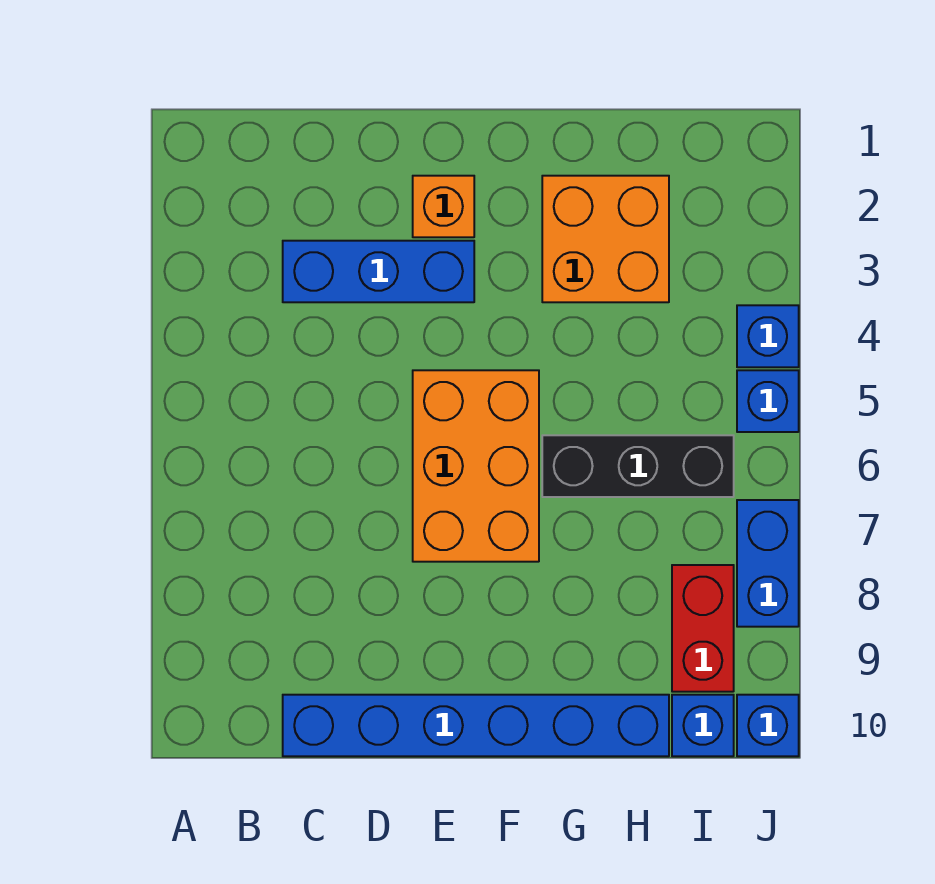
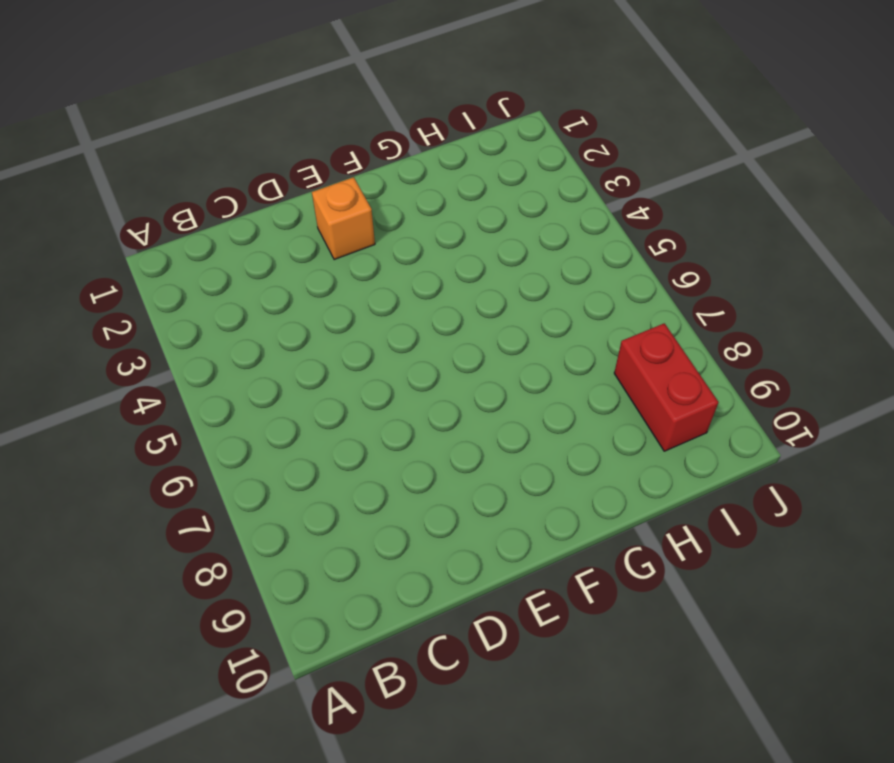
none -> blue brick C3:E3 level 1
none -> blue brick C10:H10 level 1
none -> orange brick E5:F7 level 1

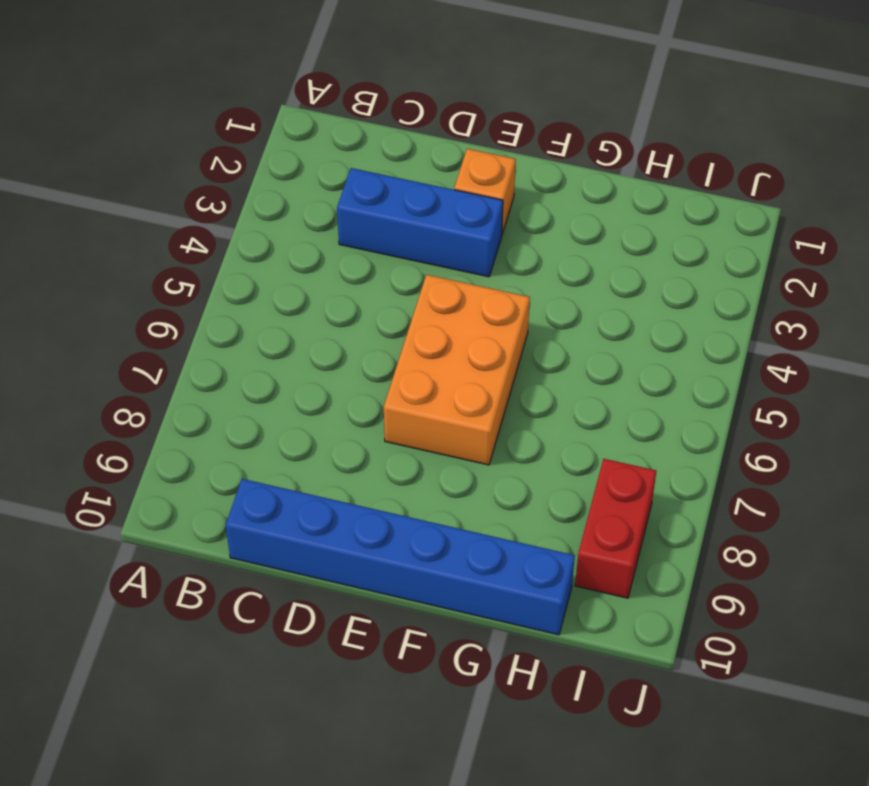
none -> orange brick G2:H3 level 1
none -> black brick G6:I6 level 1
none -> blue brick I10 level 1

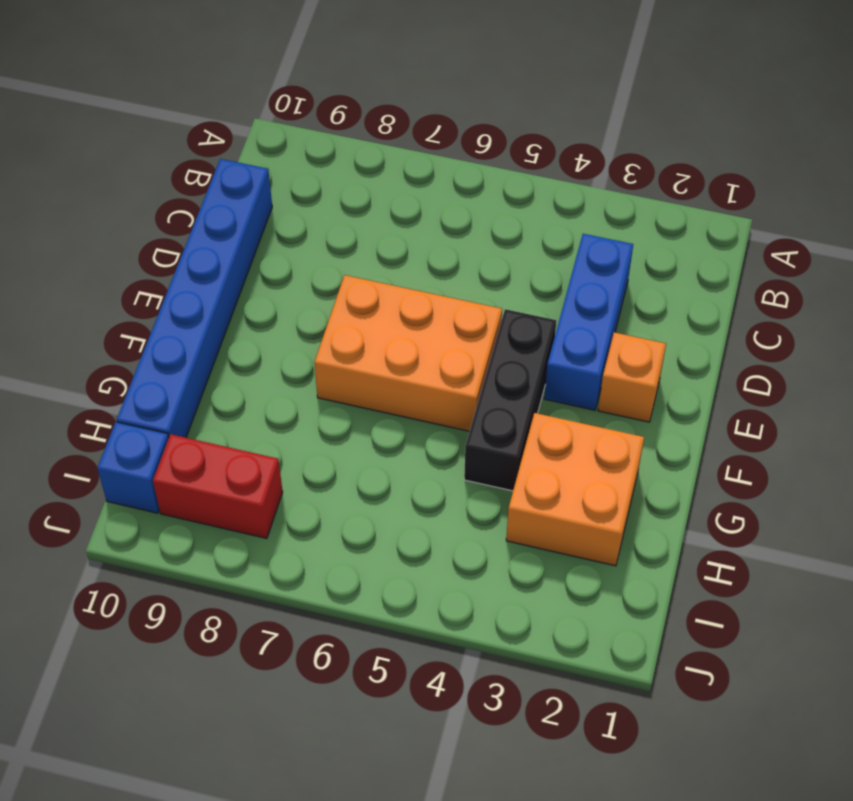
black brick E4:G4 level 1 -> black brick G6:I6 level 1
none -> blue brick J4 level 1
none -> blue brick J5 level 1
none -> blue brick J7:J8 level 1

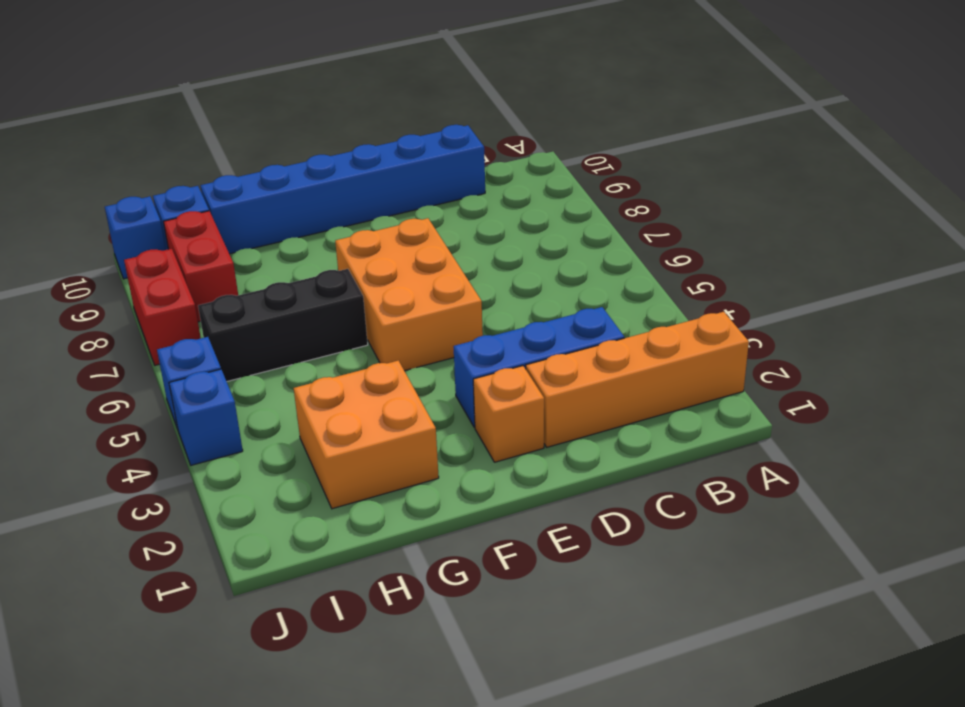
orange brick A2:D2 level 1 -> none
red brick J7:J8 level 1 -> blue brick J7:J8 level 1

